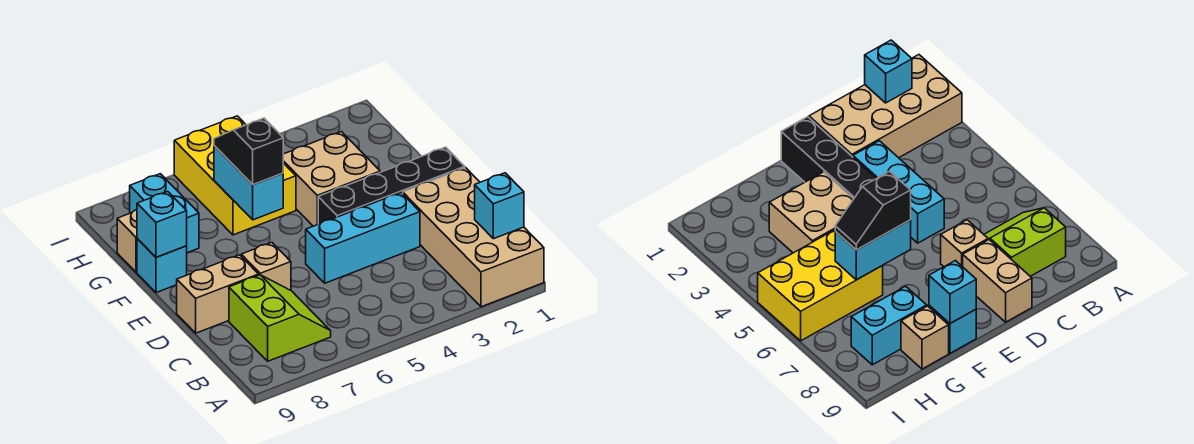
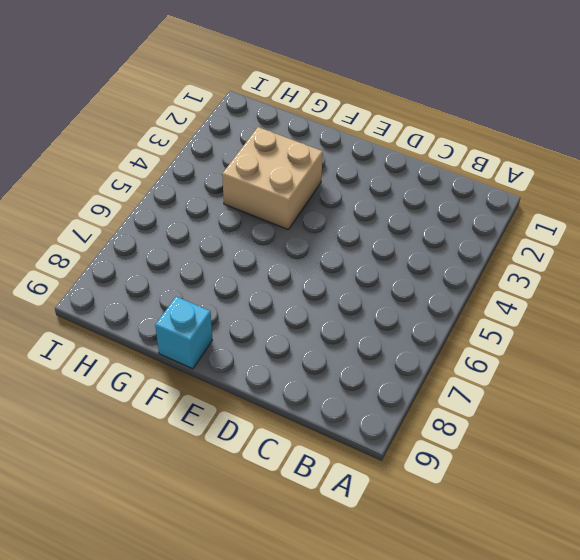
none -> tan brick A1:D2 level 1
none -> lime slope B7:C8 level 1 top 8
none -> cyan brick D3:D5 level 1

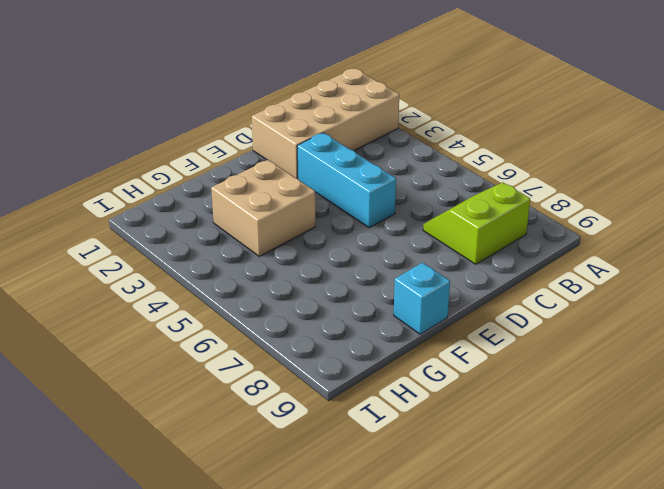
none -> tan brick D7 level 1
none -> tan brick D8:D9 level 1
none -> black brick E1:E4 level 1

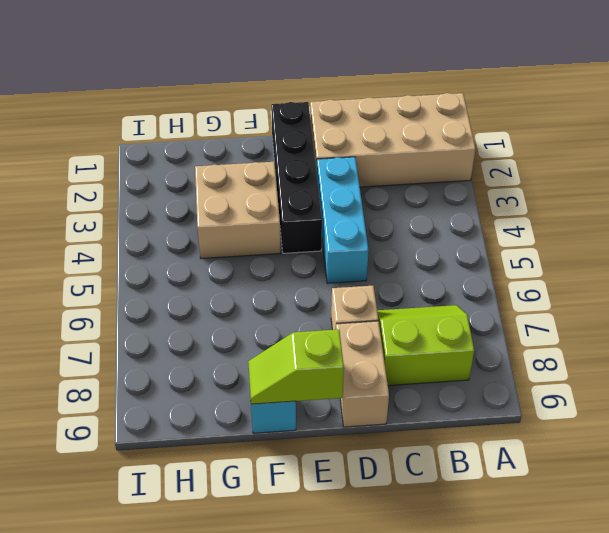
lime slope E9:F9 level 2 top E -> cyan brick F9 level 2
none -> yellow brick G5:I6 level 1
none -> cyan brick G8:H8 level 1
none -> tan brick G9 level 1

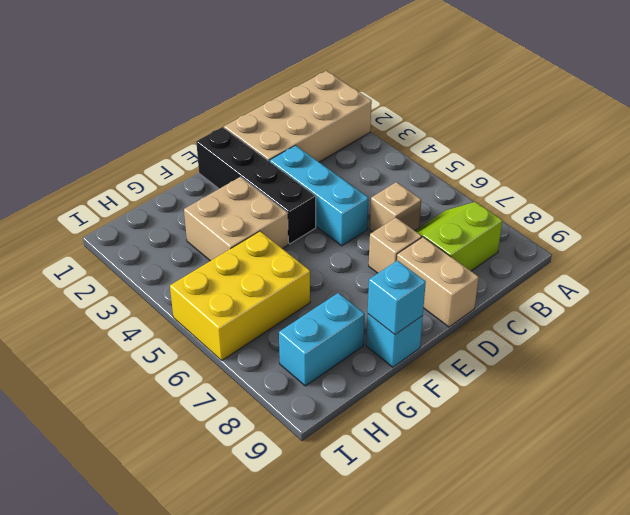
tan brick C6 level 1 -> tan brick G9 level 1
none -> cyan brick B1 level 2
none -> cyan brick F6:G6 level 2
none -> black slope F6:G6 level 3 top F

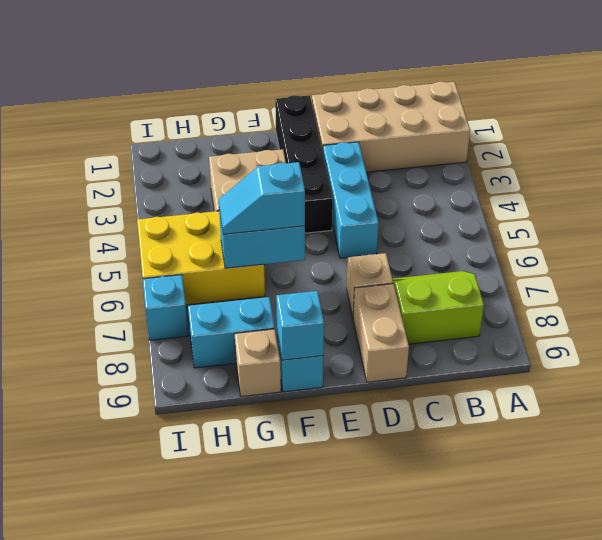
cyan slope F6:G6 level 3 top F -> black slope F6:G6 level 3 top F
cyan brick I7 level 1 -> cyan brick B1 level 2

